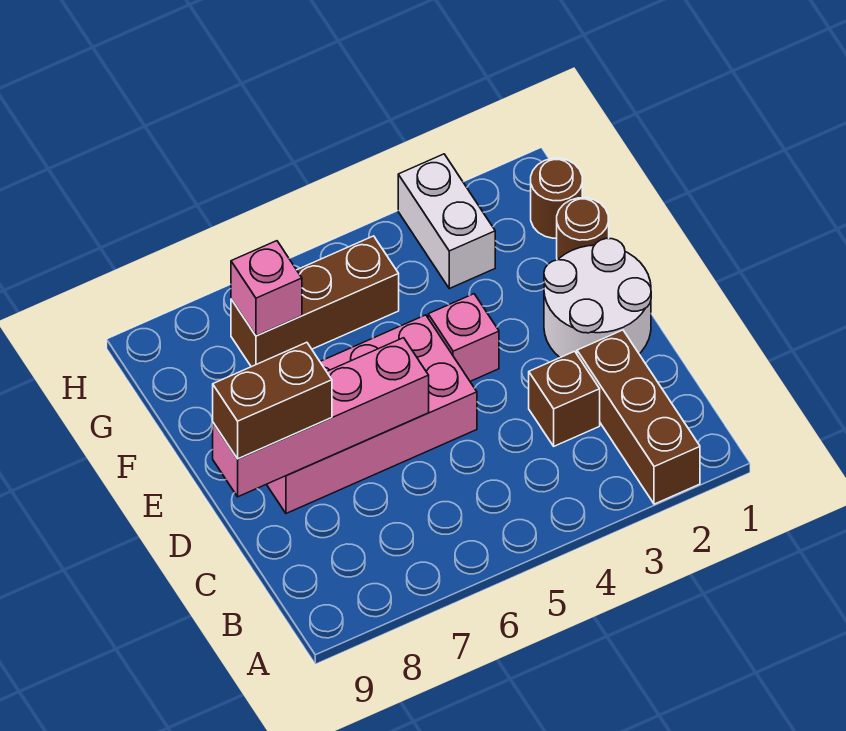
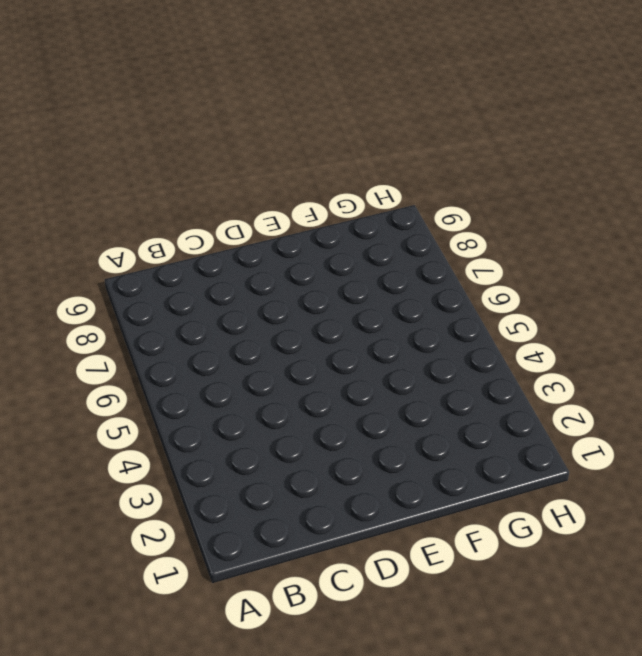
none -> brown brick A2:C2 level 1
none -> brown brick C3 level 1
none -> white round brick D1:E2 level 1

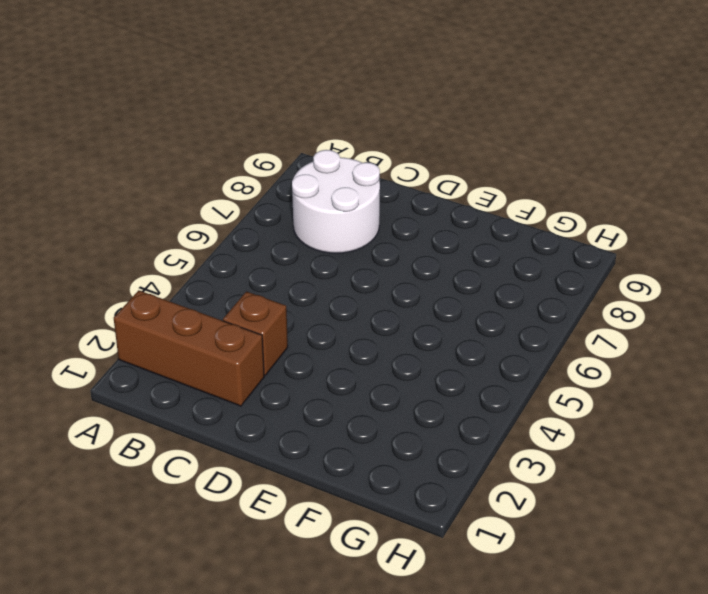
white round brick B7:C8 level 1 -> white round brick D1:E2 level 1
none -> pink brick D5:E8 level 1
none -> pink brick E4 level 1
none -> brown round brick F1 level 1

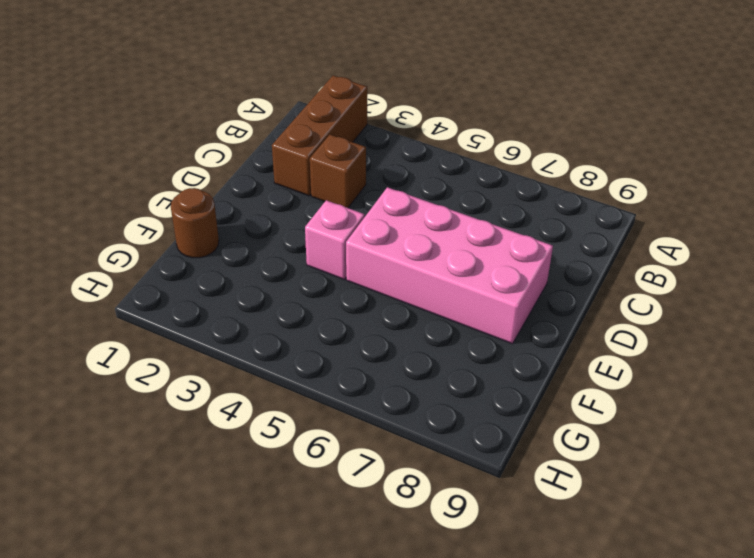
none -> white round brick D1:E2 level 1
none -> brown round brick G1 level 1
none -> white brick G3:H3 level 1

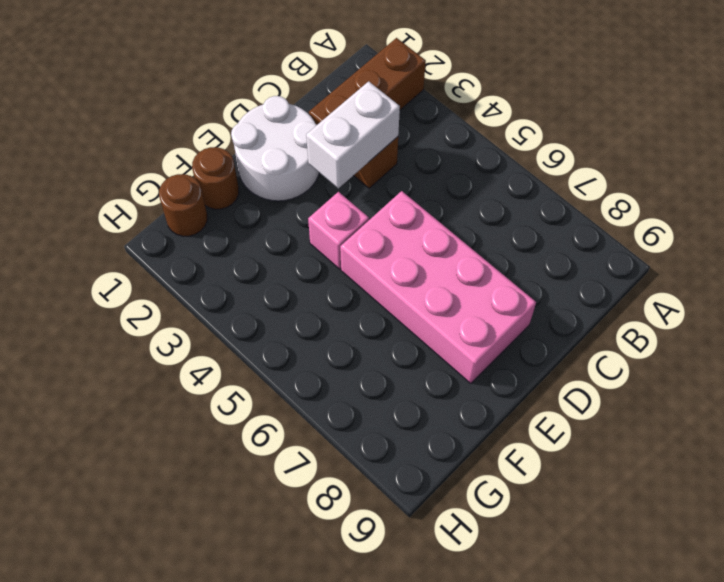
white brick C3:D3 level 2 -> white brick G3:H3 level 1
none -> brown brick G5:G7 level 1
none -> pink brick D6:D9 level 2
none -> pink brick G7 level 2

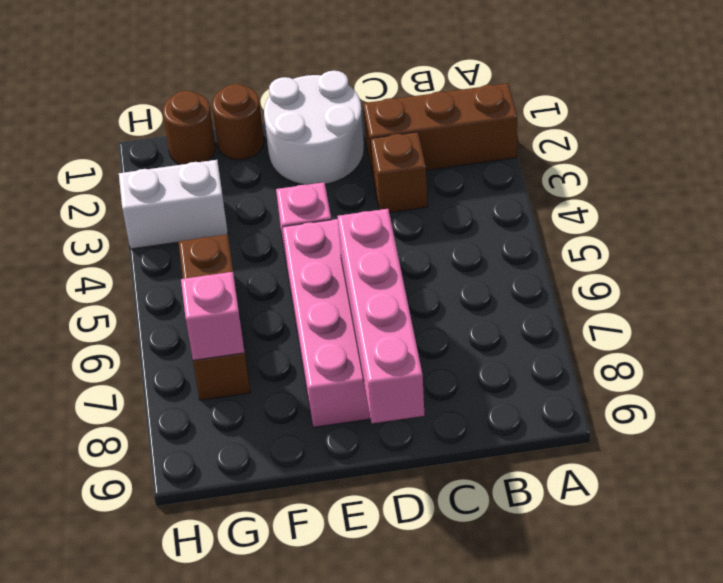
none -> brown brick D8:D9 level 3

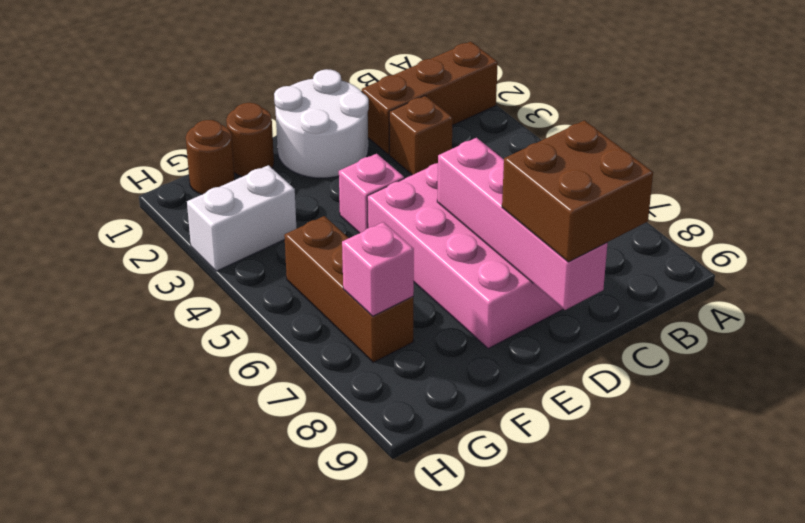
brown brick C8:D9 level 3 -> brown brick D8:D9 level 3

